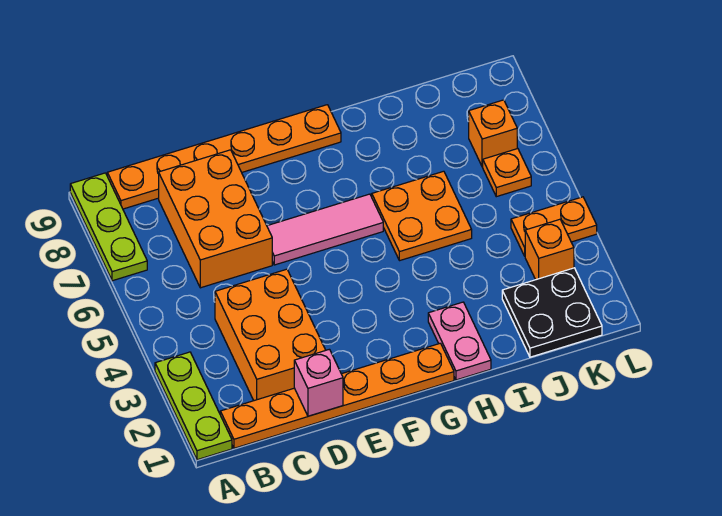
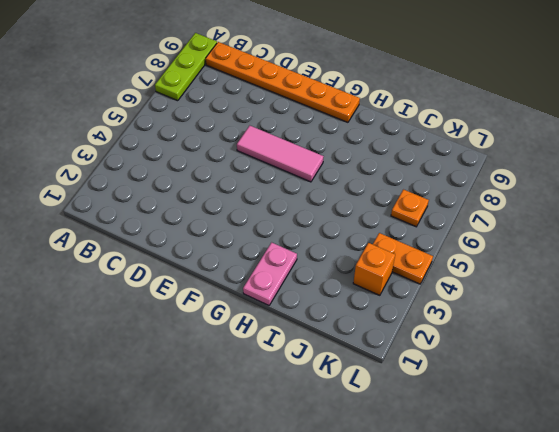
none -> lime plate A1:A3 level 1
none -> orange plate B1:G1 level 1
none -> orange brick C2:D4 level 1

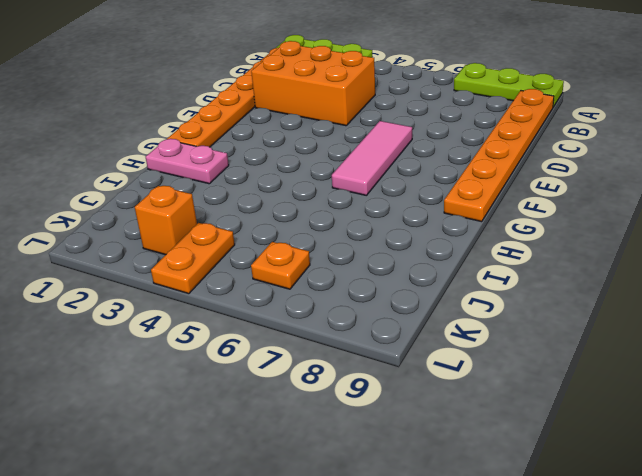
none -> orange brick C6:D8 level 1
none -> orange plate H5:I6 level 1
none -> black plate J1:K2 level 1

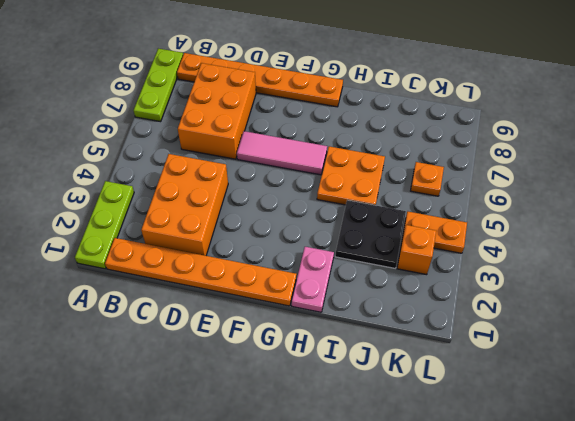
black plate I3:J4 level 1 -> black plate J1:K2 level 1
none -> orange brick K7 level 1
none -> pink brick D1 level 2

